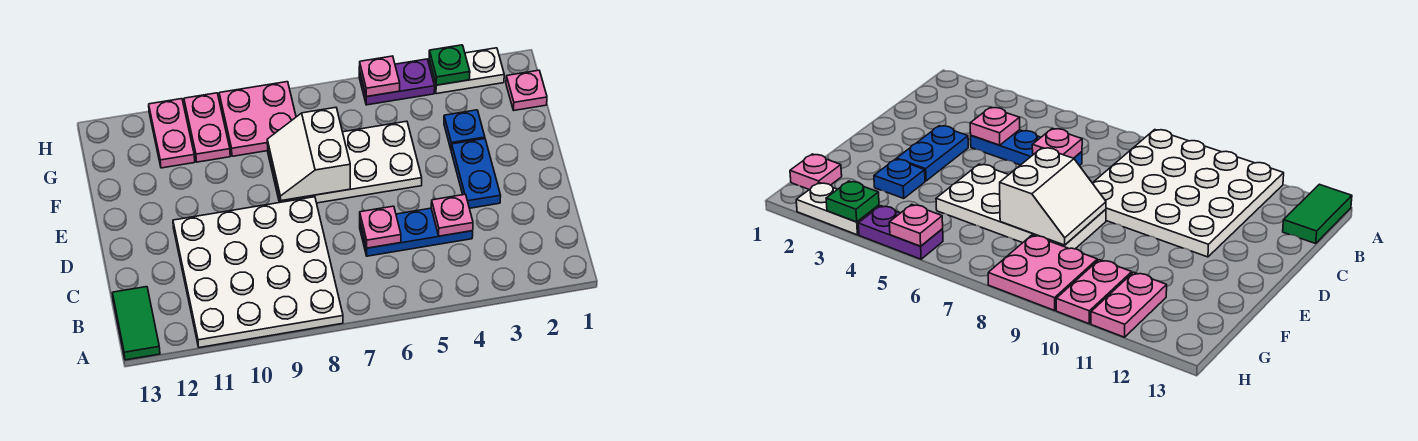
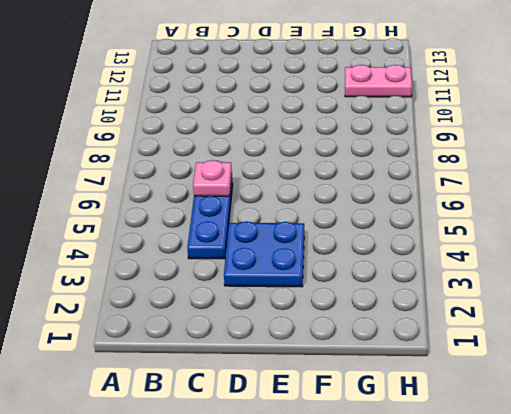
blue plate D3:E4 level 1 -> blue plate D3:E3 level 1
none -> white plate A8:D11 level 1
none -> green tile A13:B13 level 1
none -> white plate E5:F8 level 1

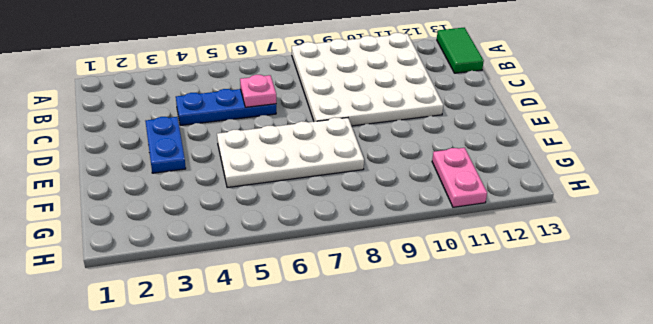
none -> blue plate F3 level 1
none -> pink plate G1 level 1
none -> pink plate G8:H9 level 1

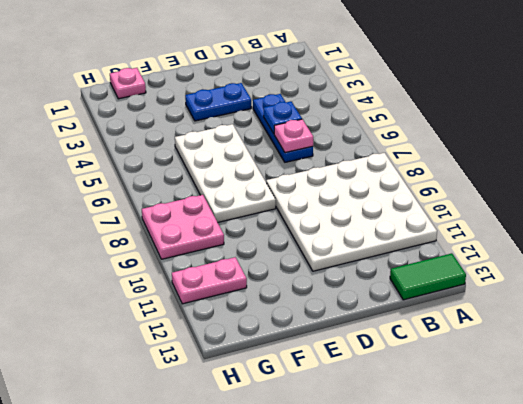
blue plate C5 level 2 -> blue plate F3 level 1
none -> pink plate G10:H10 level 1
none -> white plate H2:H3 level 1
none -> purple plate H4:H5 level 1

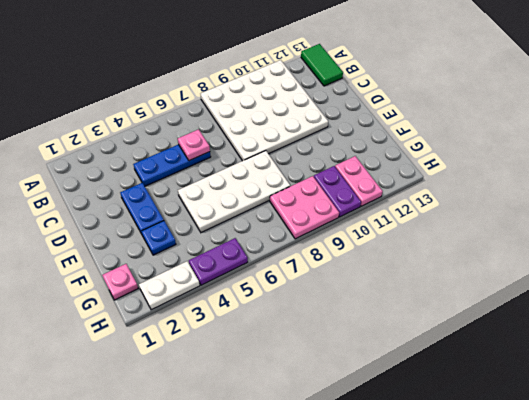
purple plate G10:H10 level 1 -> pink plate G10:H10 level 1
none -> pink plate C4 level 2
none -> white slope E7:F8 level 2 top 7
none -> green plate H3 level 2

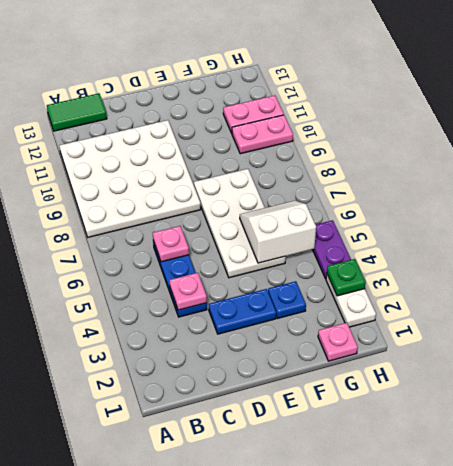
white slope F5:G6 level 2 top 5 -> white slope E7:F8 level 2 top 7
none -> pink plate G8:H9 level 1
none -> pink plate H5 level 2

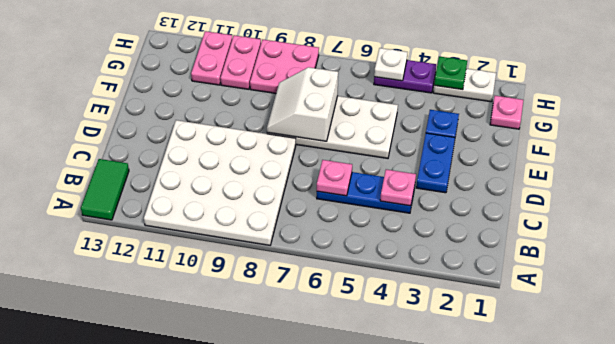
white plate H5 level 2 -> pink plate H5 level 2

